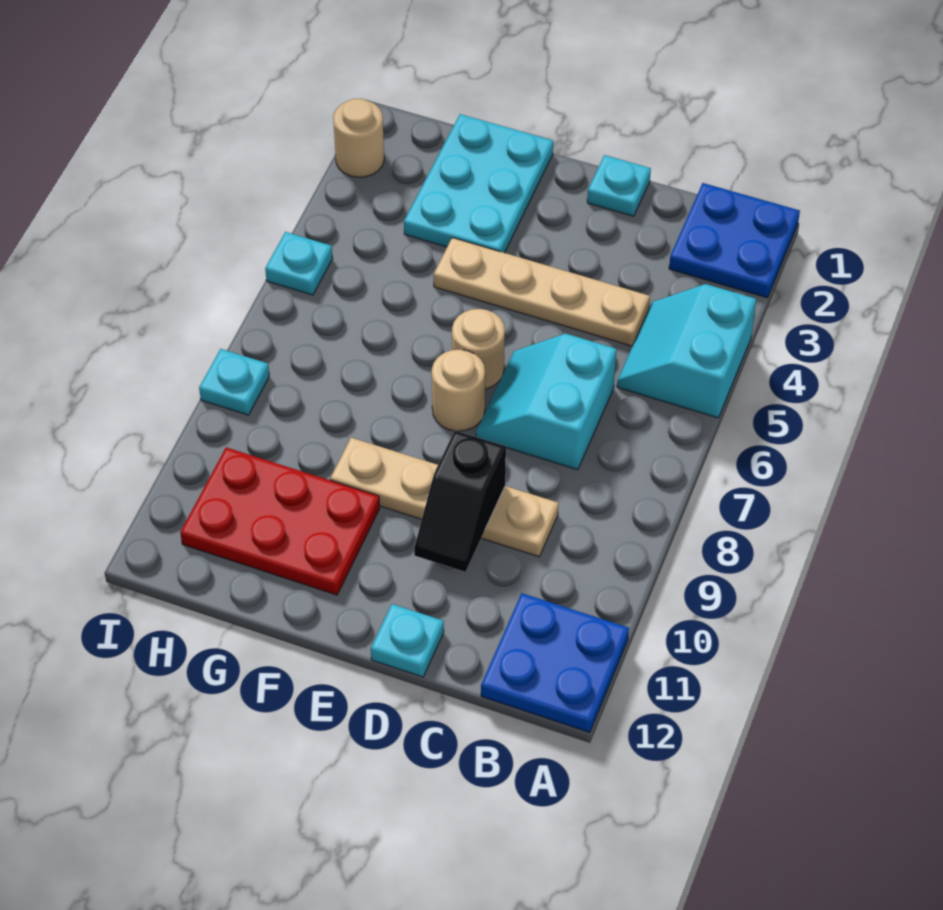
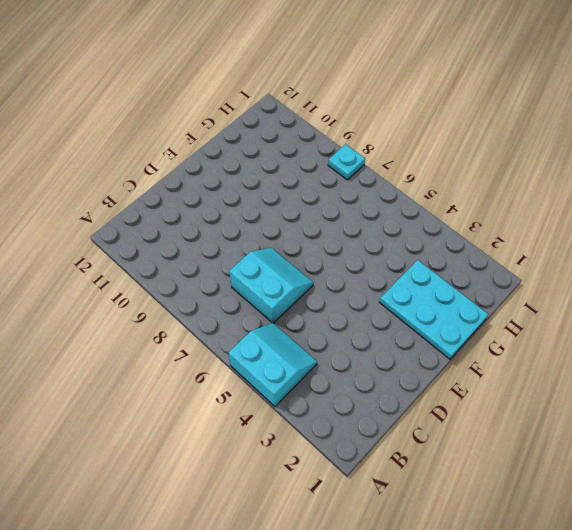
none -> blue plate A1:B2 level 1
none -> blue plate A11:B12 level 1
none -> tan plate C4:F4 level 1

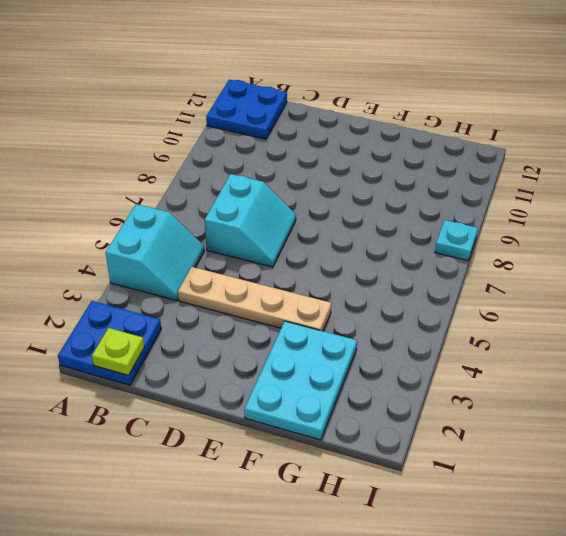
lime plate B1 level 2 -> none
none -> tan plate C9:F9 level 1
none -> cyan plate D1 level 1
none -> cyan plate D12 level 1

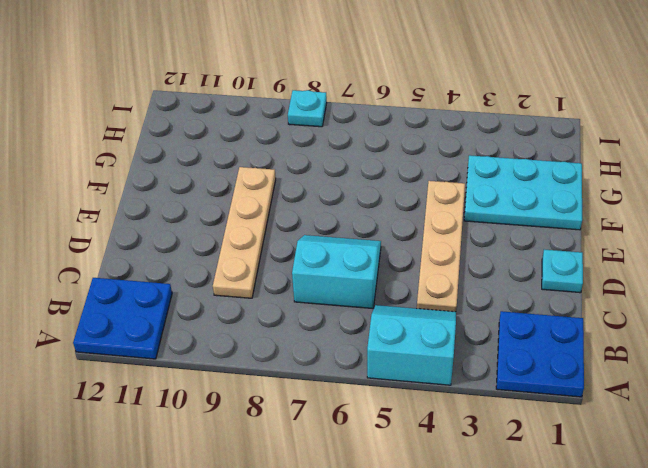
none -> cyan plate D12 level 1
none -> tan round brick E6 level 1
none -> tan round brick E7 level 1

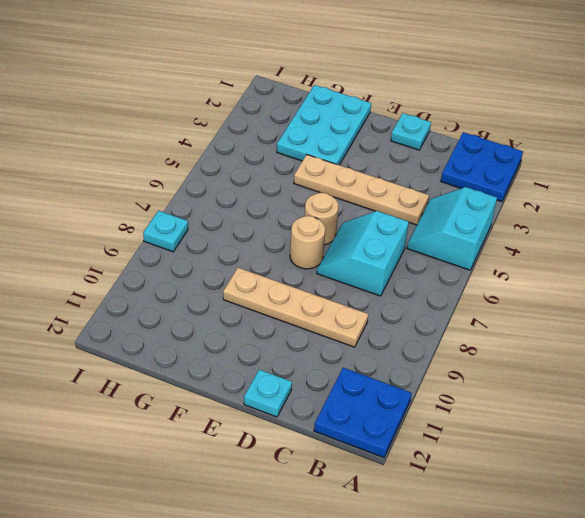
none -> red plate F10:H11 level 1
none -> tan round brick I2 level 1
none -> cyan plate I5 level 1

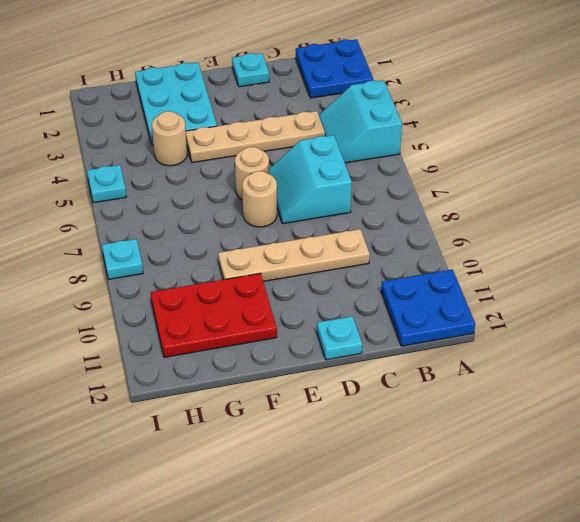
tan round brick G4 level 1 -> tan round brick I2 level 1
none -> black slope D9:D10 level 2 top 9

